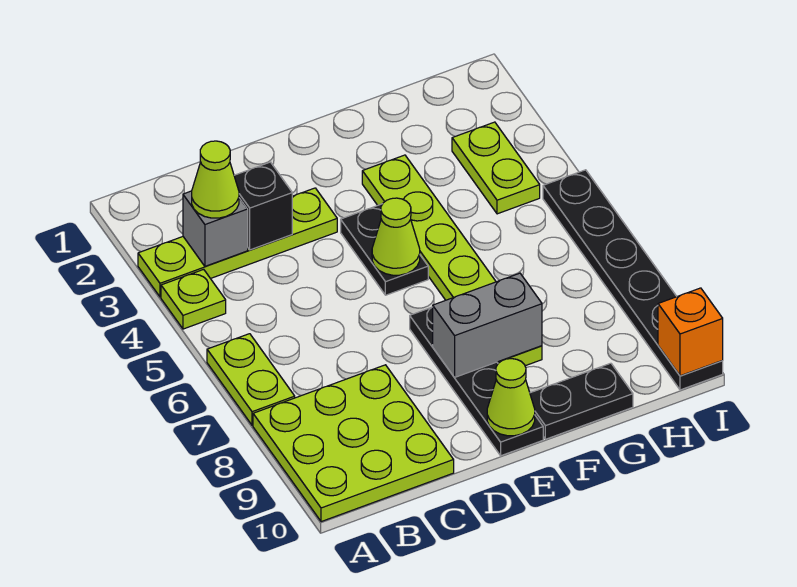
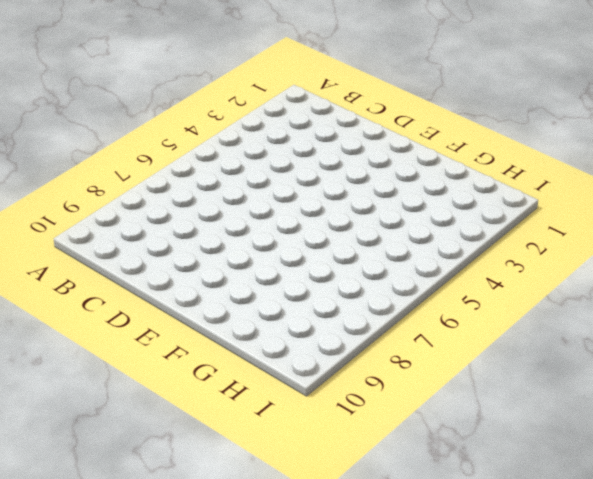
none -> lime plate A3:D3 level 1
none -> lime plate A4 level 1
none -> lime plate A6:A7 level 1

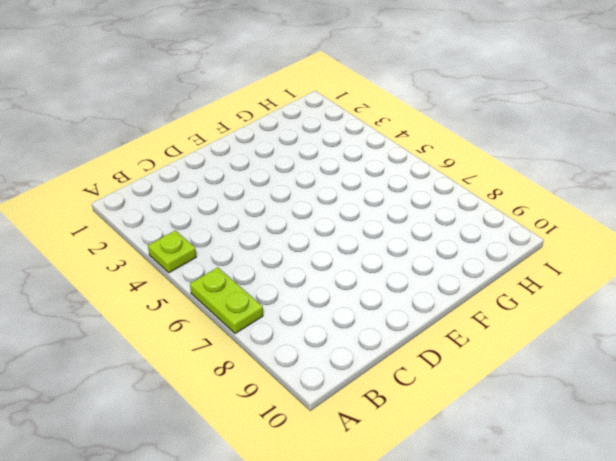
none -> lime plate A3:D3 level 1
none -> lime plate A8:C10 level 1
none -> black plate E4:E5 level 1

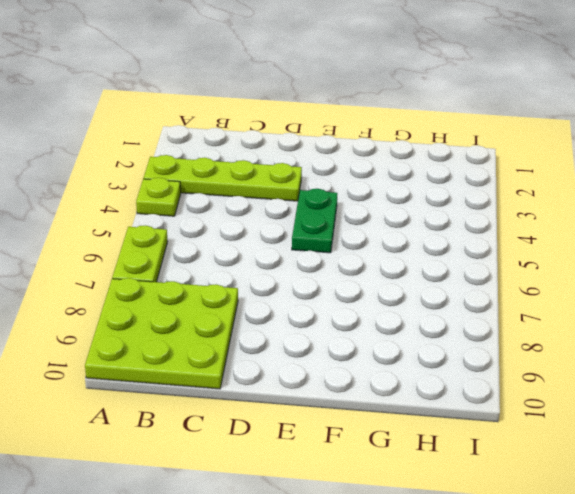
green plate E4:E5 level 1 -> black plate E4:E5 level 1
none -> black plate E7:E10 level 1
none -> lime plate F3:F8 level 1
none -> black plate F10:G10 level 1

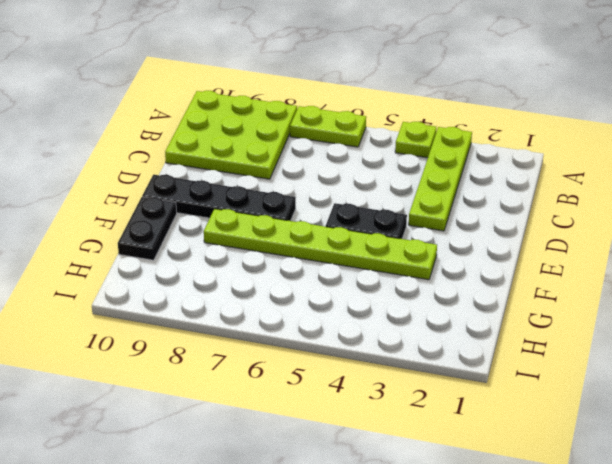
none -> lime plate H3:H4 level 1
none -> black plate I5:I10 level 1
none -> grey brick B3 level 2

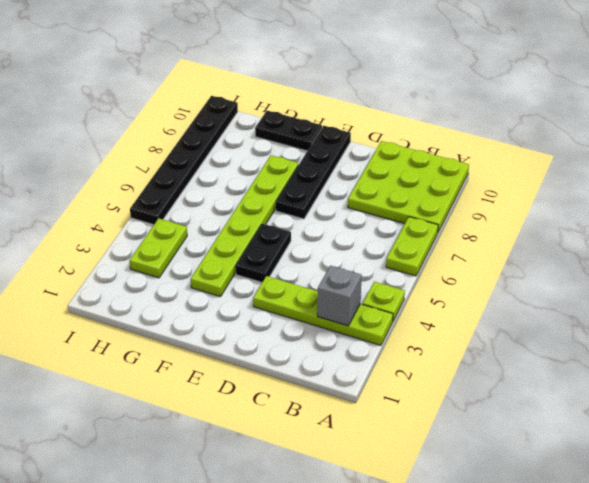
none -> black brick C3 level 2
none -> lime cone E5 level 2
none -> grey brick E8:F8 level 2

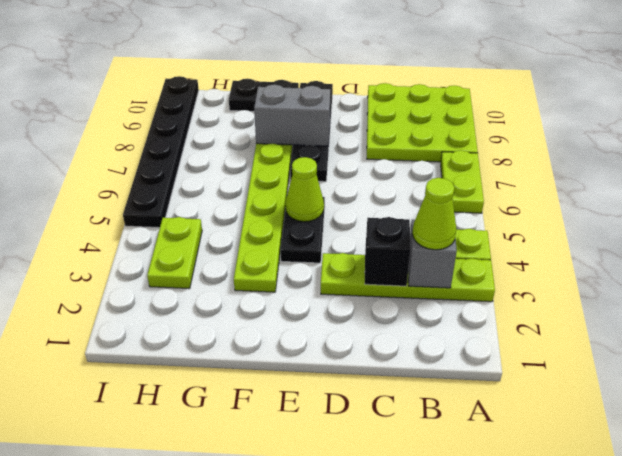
none -> lime cone E10 level 2
none -> orange brick I10 level 2

